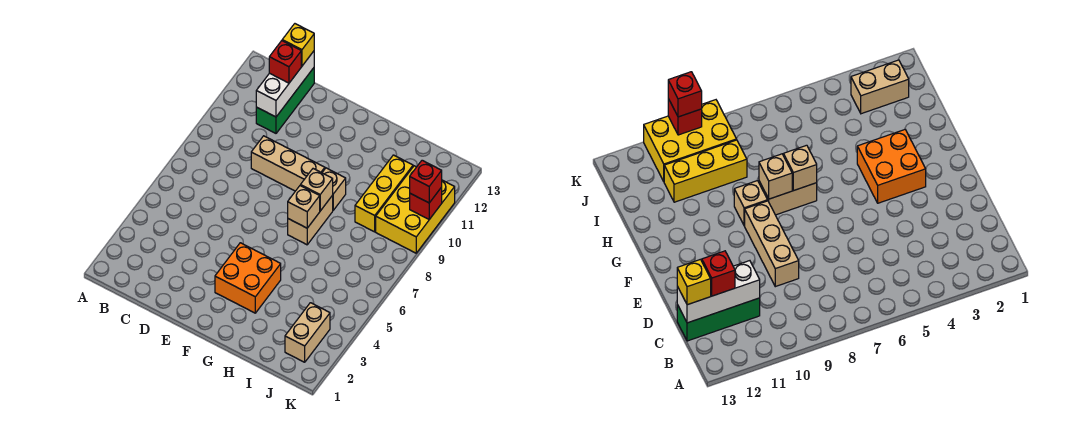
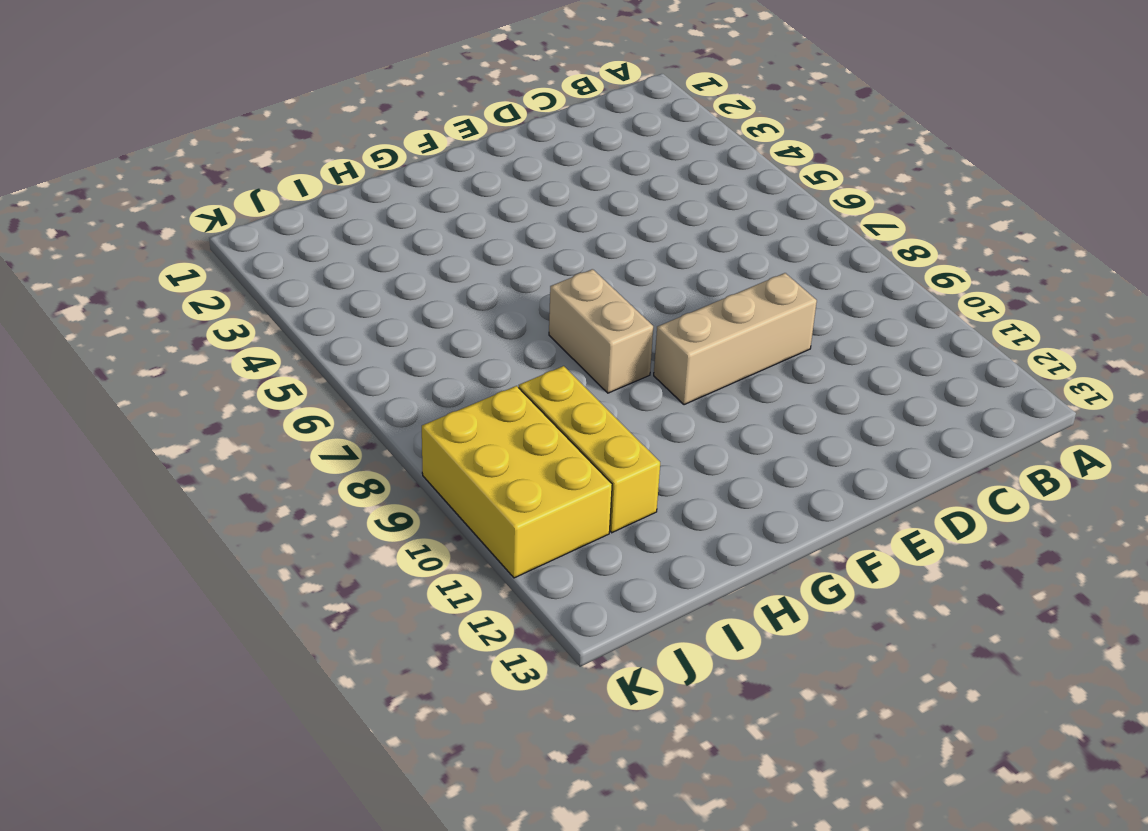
none -> green brick C11:C13 level 1
none -> orange brick F3:G4 level 1
none -> tan brick G9 level 1

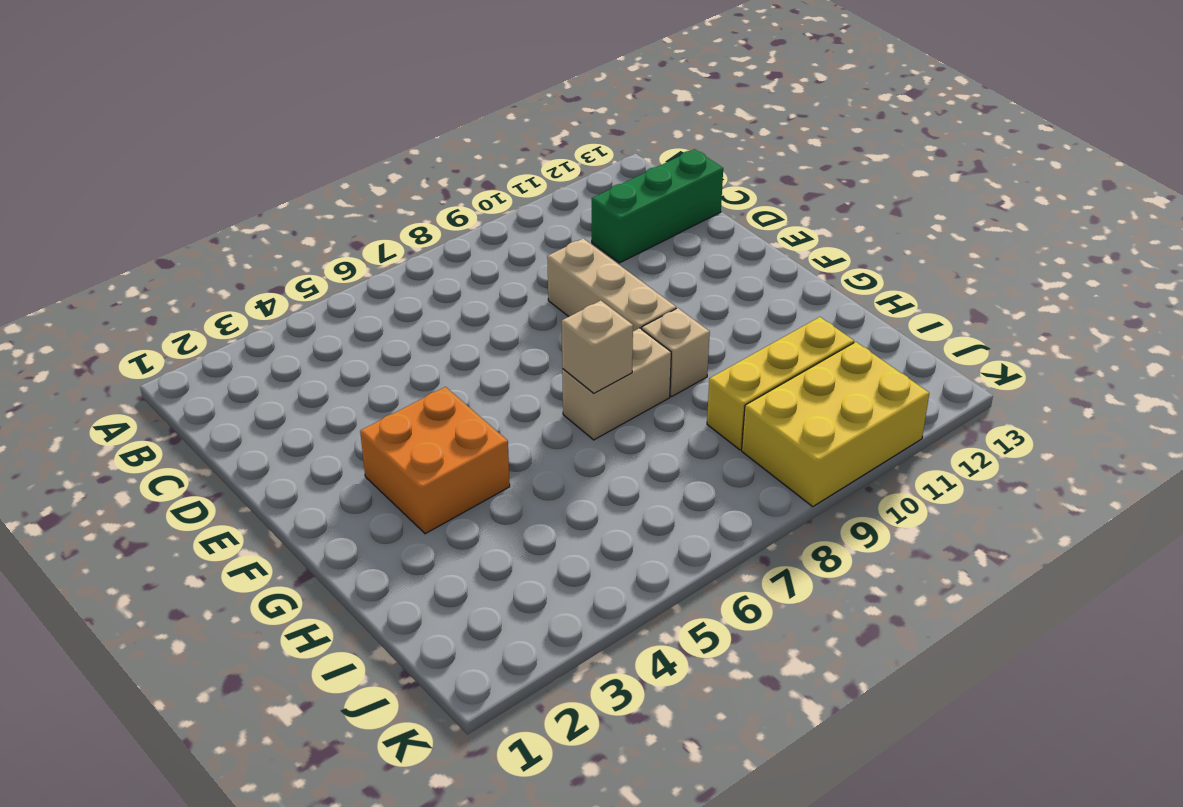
none -> tan brick J2:J3 level 1
none -> white brick C11:C13 level 2
none -> tan brick G8 level 2

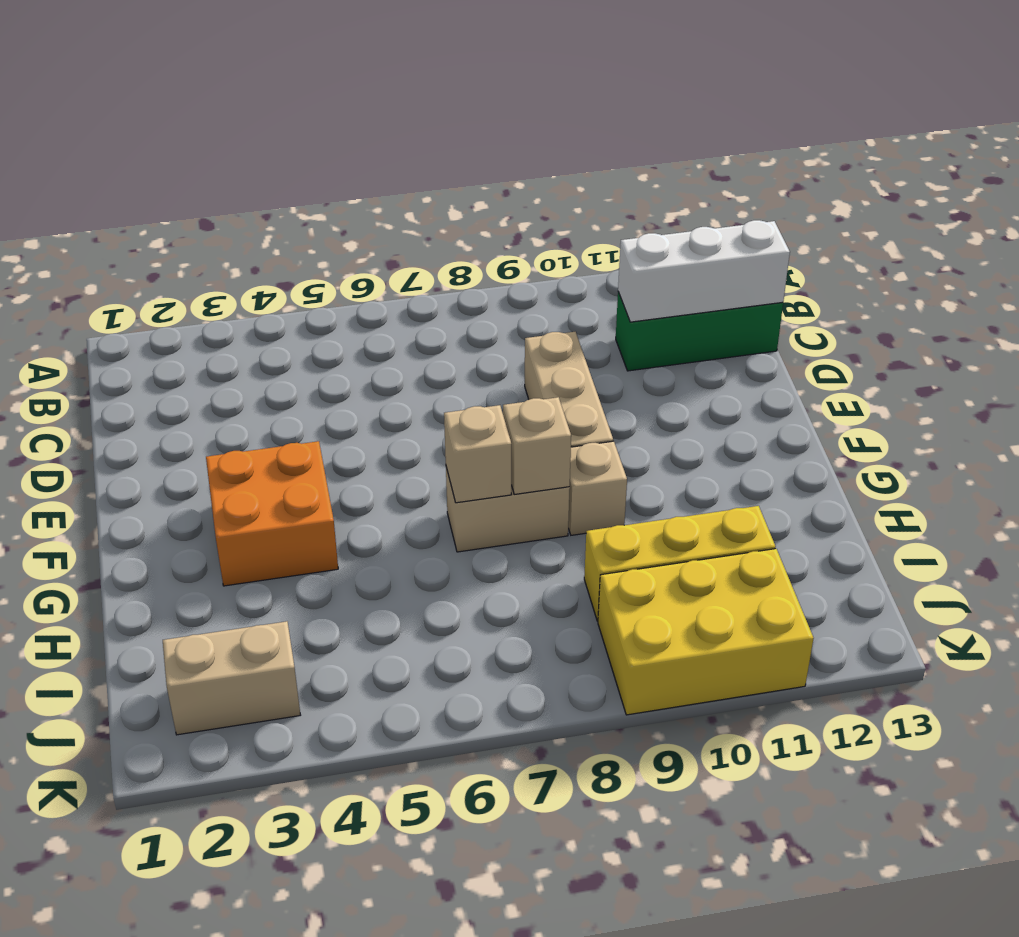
none -> red brick K10 level 2
none -> red brick C12 level 3
none -> yellow brick C13 level 3

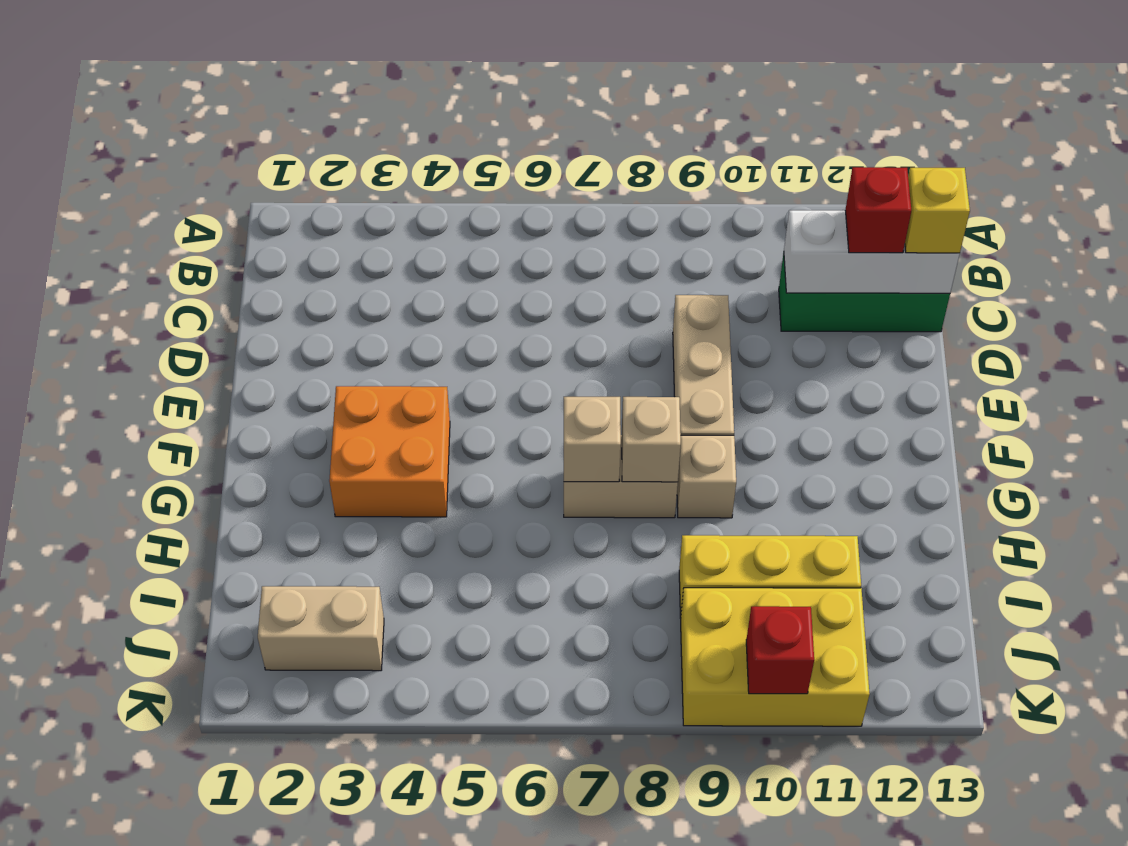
none -> red brick K10 level 3

